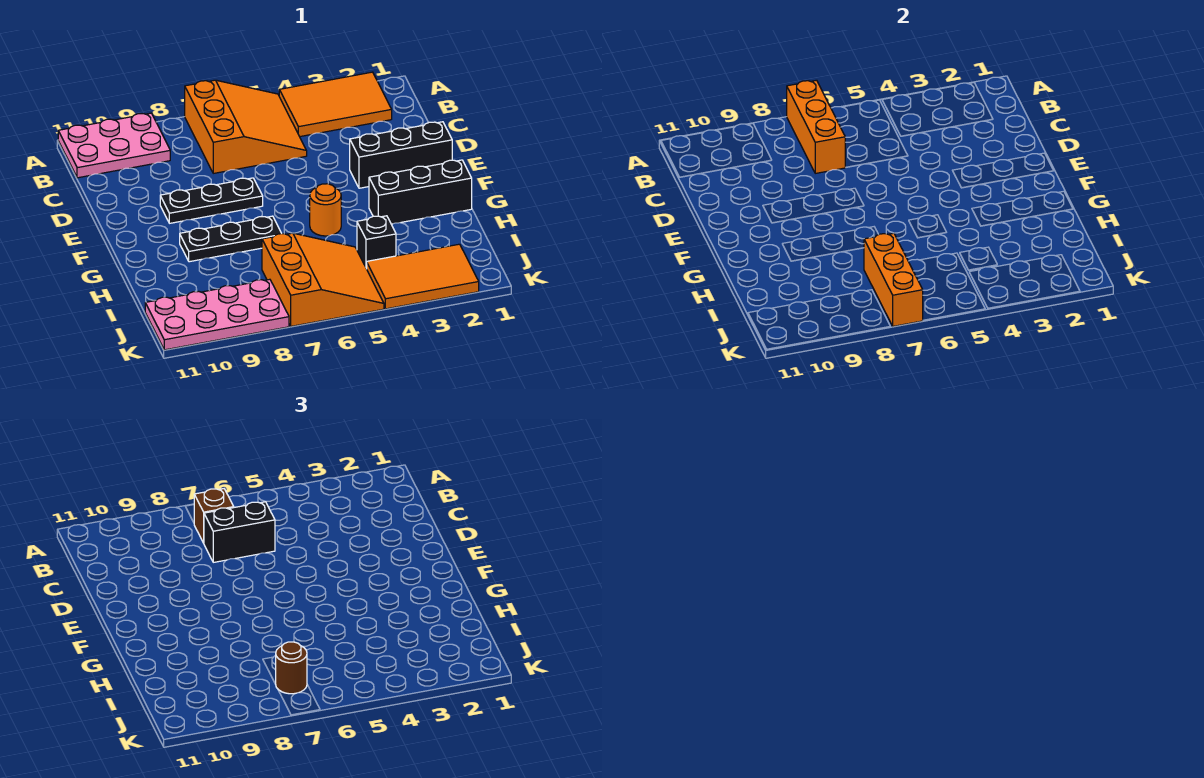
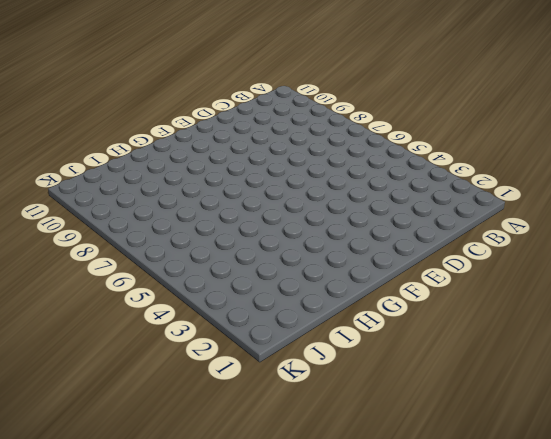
none -> orange tile A2:B4 level 1
none -> orange slope A5:C7 level 1 top 7
none -> pink plate A9:B11 level 1

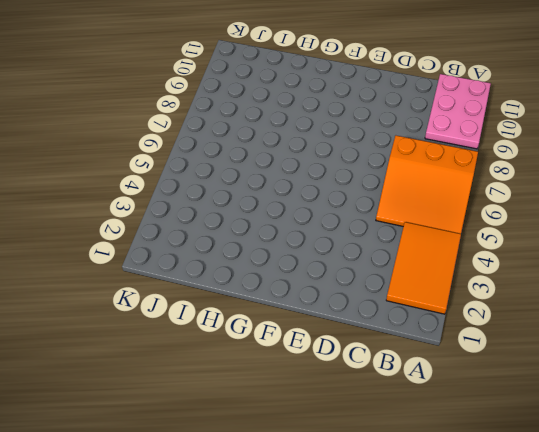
none -> black brick E1:E3 level 1
none -> black plate E7:E9 level 1
none -> black brick G1:G3 level 1

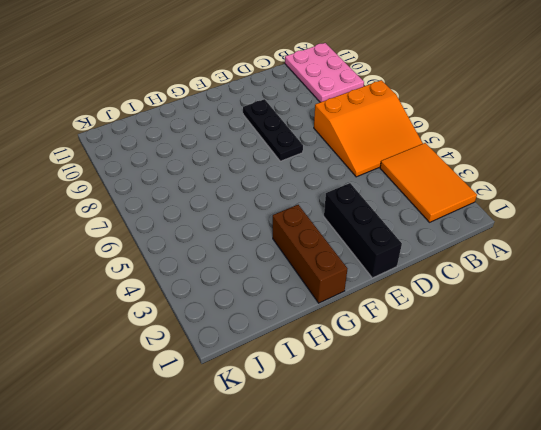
brown brick G1:G3 level 1 -> black brick G1:G3 level 1
none -> orange round brick G5 level 1
none -> black plate G7:G9 level 1
none -> black brick I4 level 1

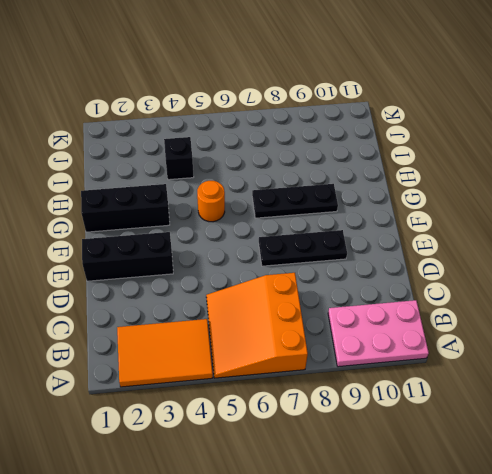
none -> orange slope I5:K7 level 1 top 7
none -> orange tile J2:K4 level 1
none -> pink plate J8:K11 level 1

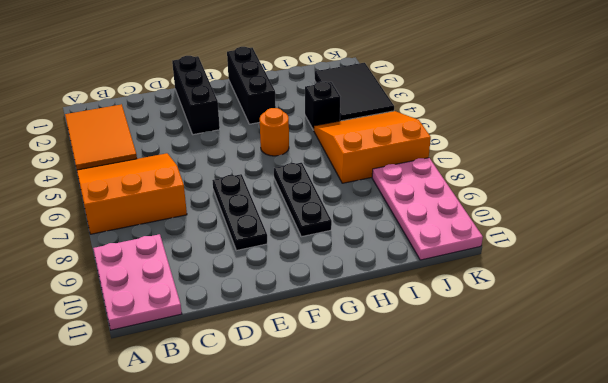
black tile J2:K4 level 1 -> orange tile J2:K4 level 1
none -> orange brick A7:C7 level 2
none -> orange brick I7:K7 level 2
none -> brown brick B7 level 3

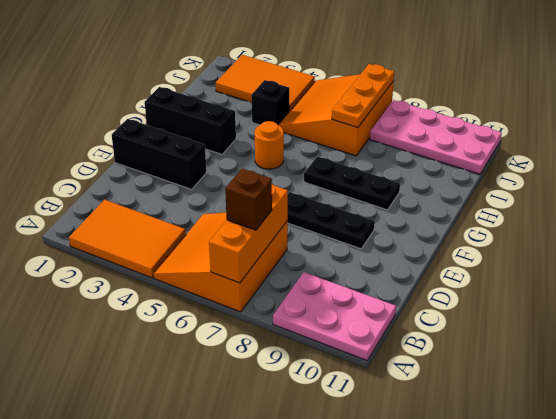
orange plate I7:K7 level 2 -> orange brick I7:K7 level 2
none -> black brick C6:C7 level 3
none -> brown round brick J7 level 3

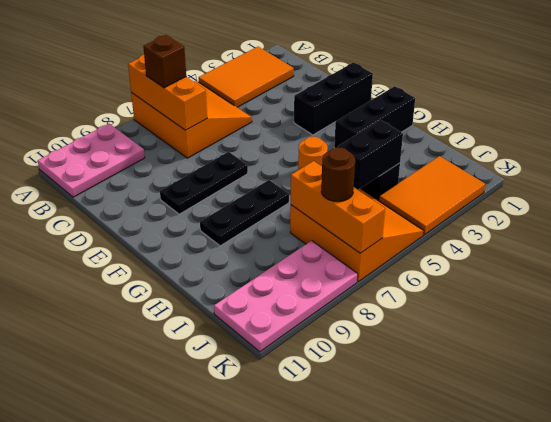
black brick I4:I5 level 2 -> black brick C6:C7 level 3

